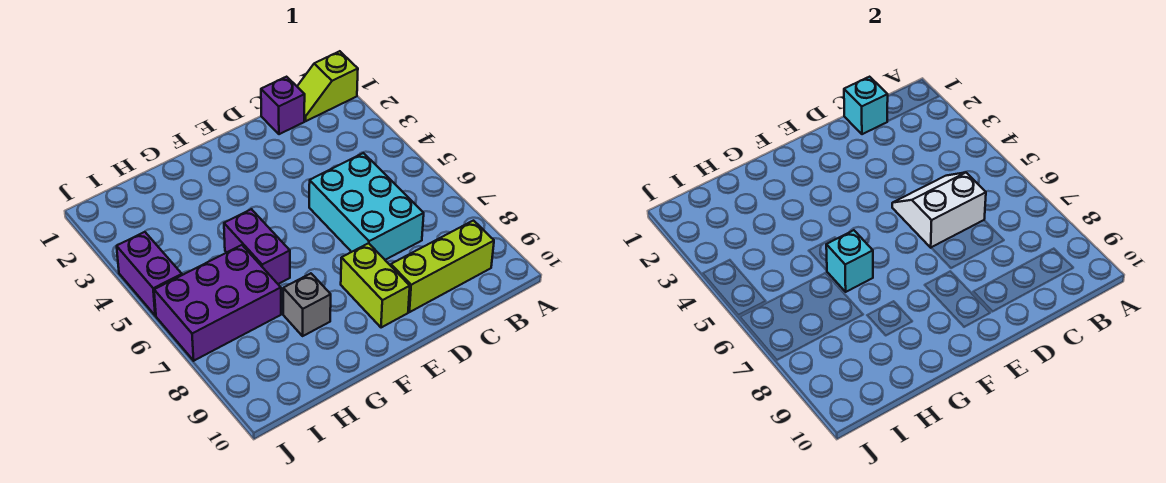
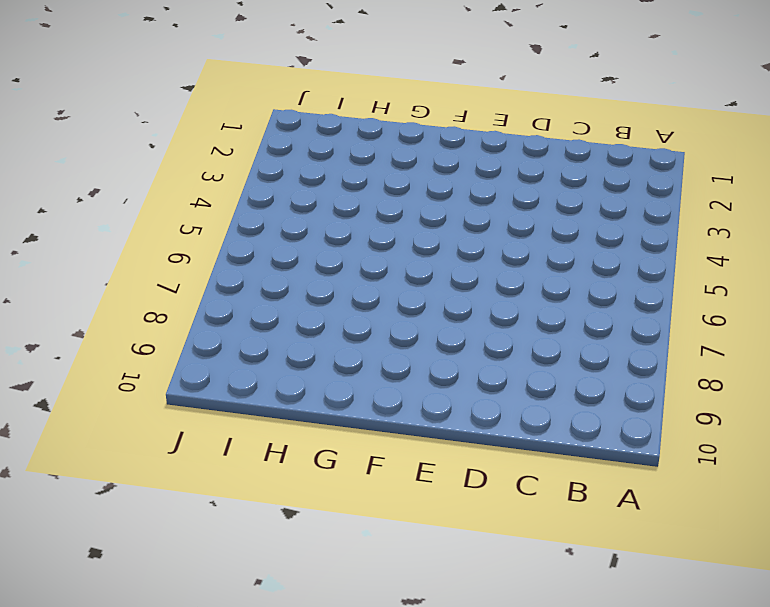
none -> lime slope A1:B1 level 1 top A
none -> lime brick B9:D9 level 1
none -> purple brick C1 level 1

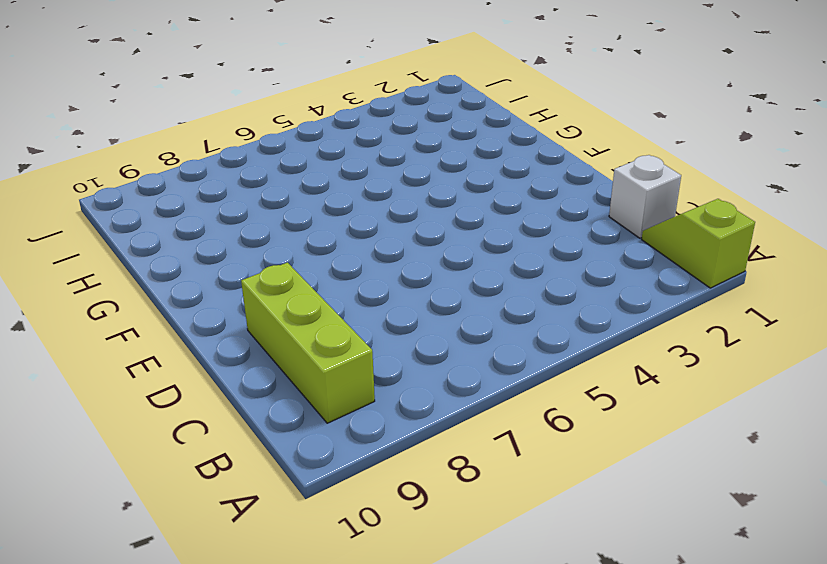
white brick C1 level 1 -> purple brick C1 level 1
none -> cyan brick C5:D7 level 1
none -> lime brick E8:E9 level 1
none -> purple brick G5:G6 level 1

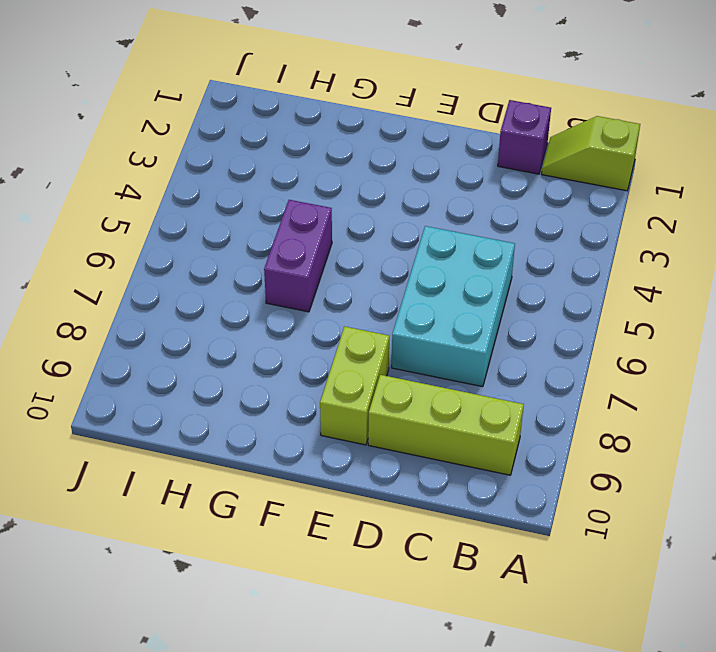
none -> grey brick G8 level 1
none -> purple brick H6:J7 level 1
none -> purple brick J4:J5 level 1

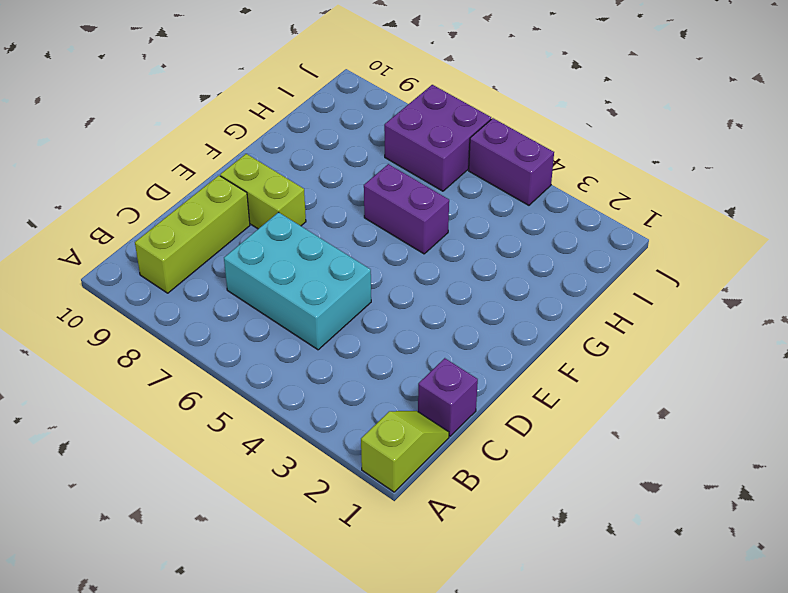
purple brick I6:J7 level 1 -> purple brick H6:J7 level 1
none -> grey brick G8 level 1
none -> cyan brick C1 level 2
none -> white slope C5:D6 level 2 top 6

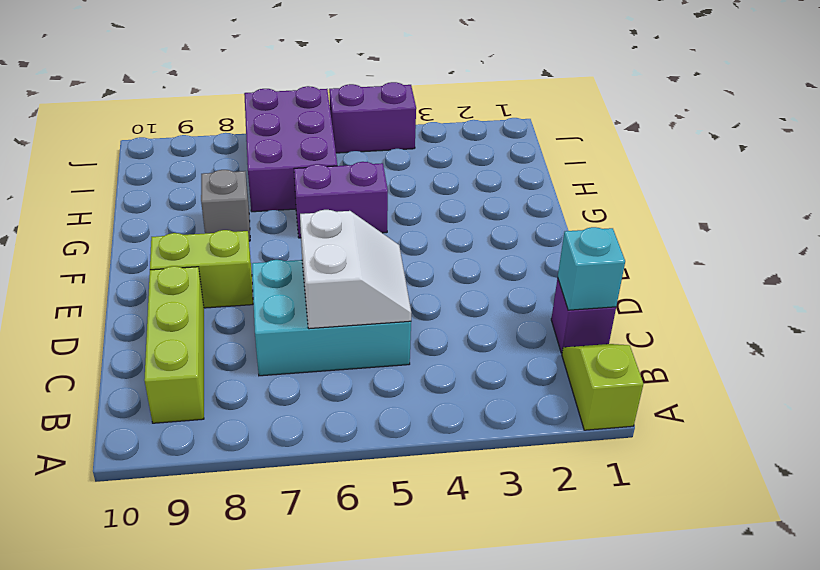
none -> cyan brick G6 level 2

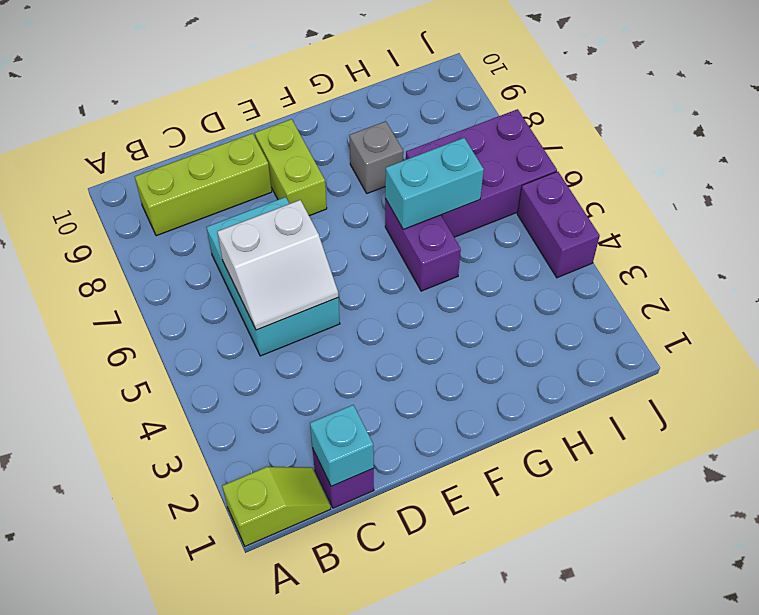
cyan brick G6:H6 level 2 -> cyan brick G6 level 2

